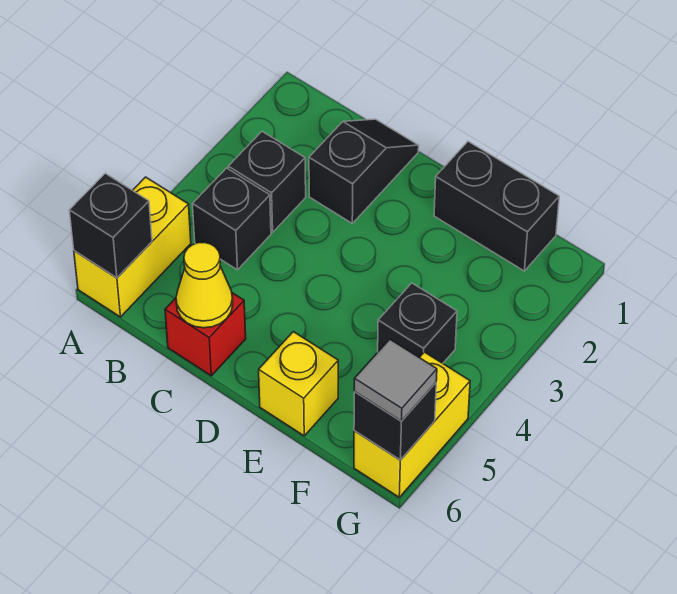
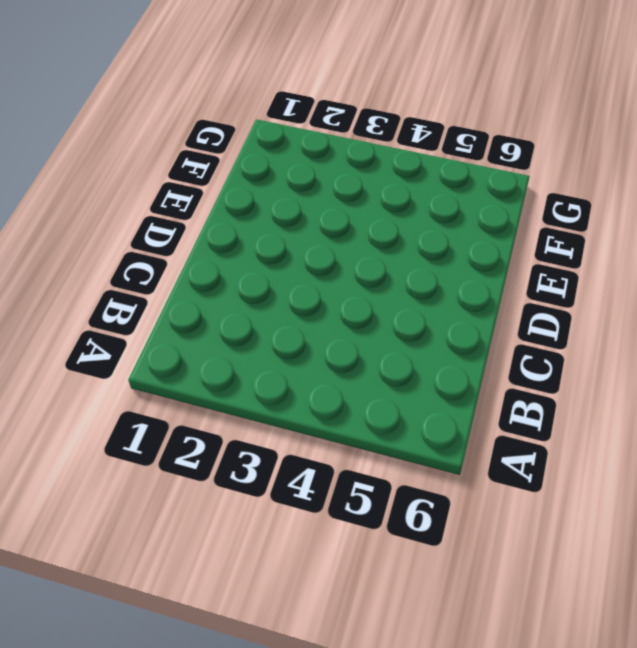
none -> yellow brick A5:A6 level 1
none -> black brick B3 level 1
none -> black brick B4 level 1

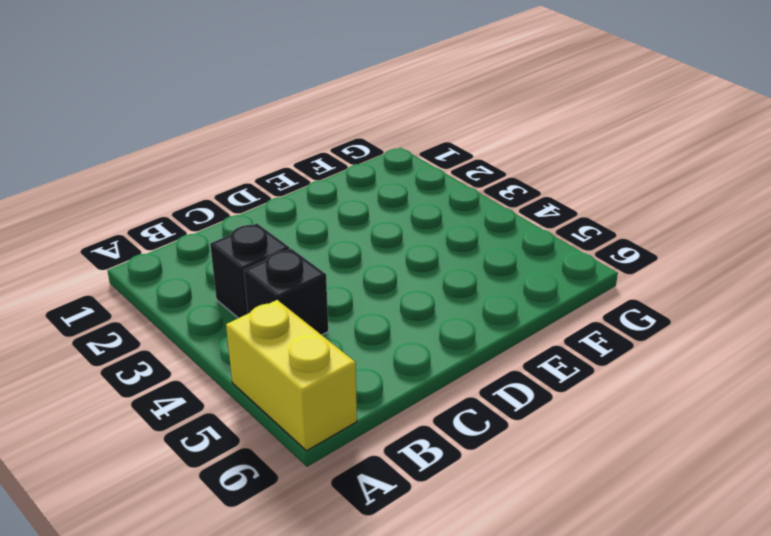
none -> black slope C1:C2 level 1 top 2
none -> red brick C6 level 1
none -> black brick E1:F1 level 1

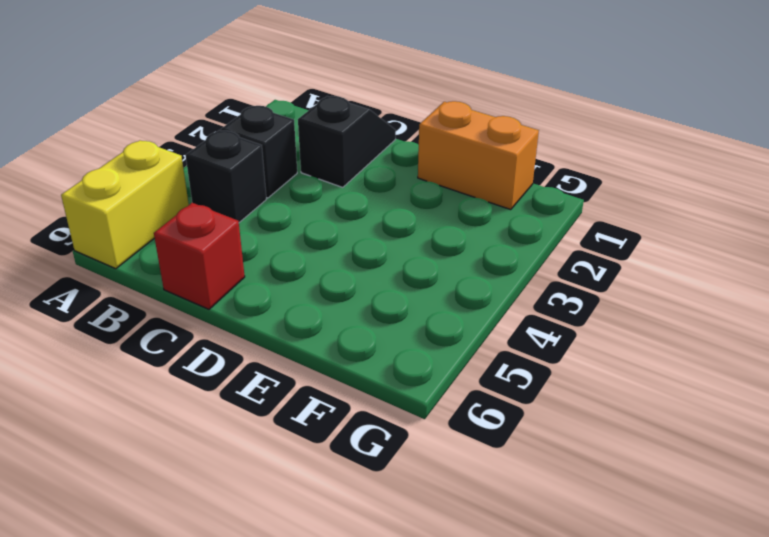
orange brick E1:F1 level 1 -> black brick E1:F1 level 1
none -> yellow brick E6 level 1
none -> black brick F4 level 1
none -> yellow brick G5:G6 level 1

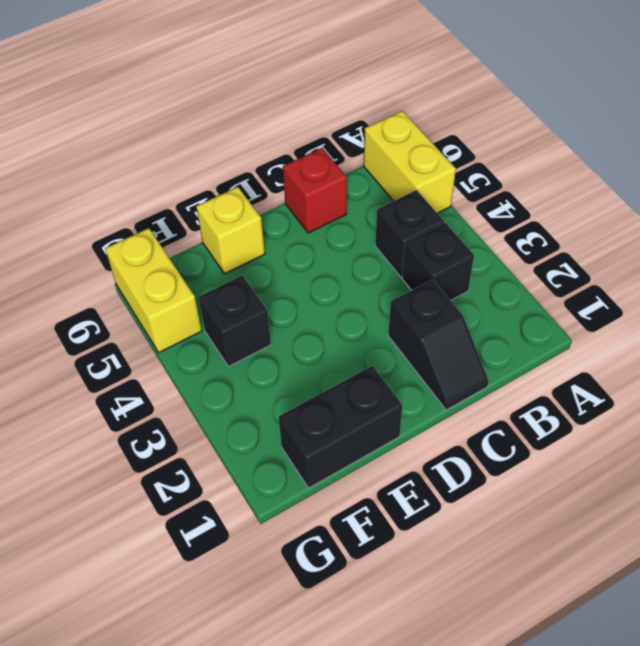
none -> black brick A6 level 2
none -> yellow cone C6 level 2
none -> black brick G6 level 2

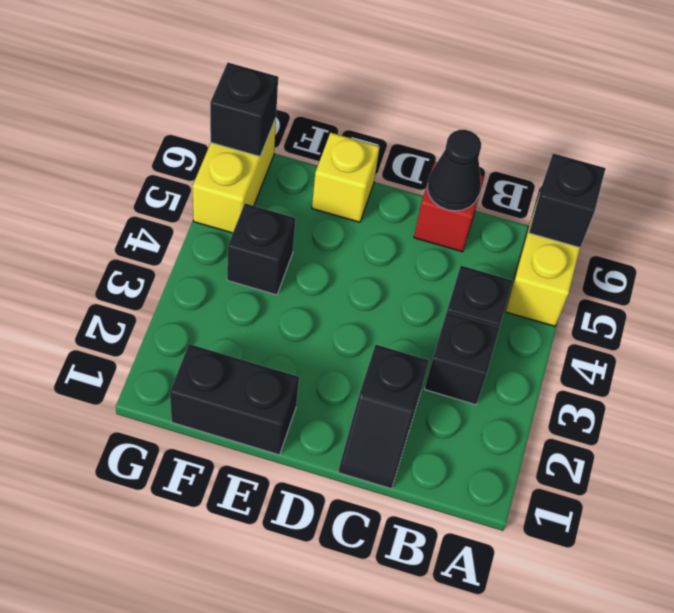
black cone C6 level 2 -> yellow cone C6 level 2
none -> grey tile G6 level 3

